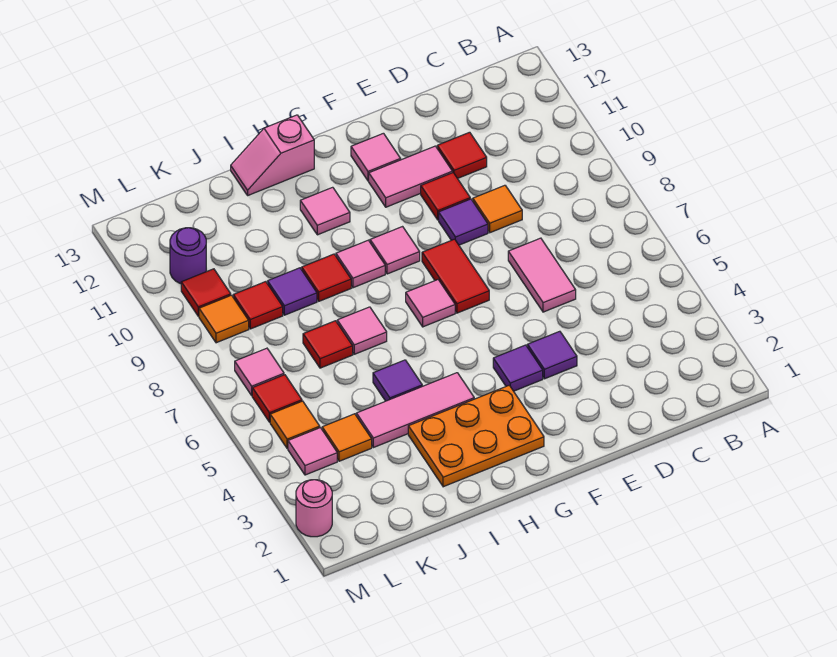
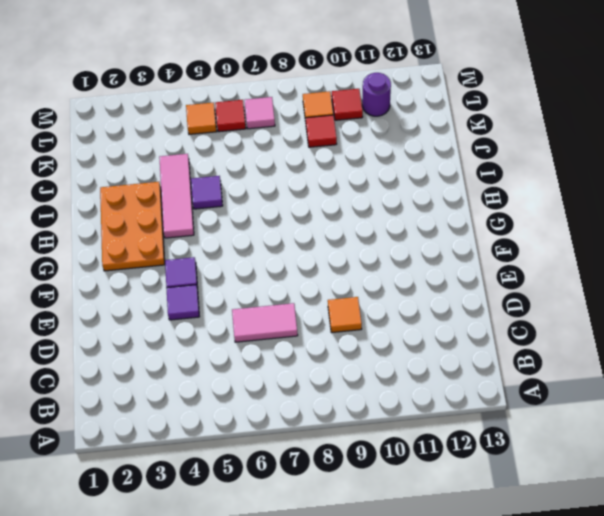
none -> red tile D11 level 1
none -> purple tile E9 level 1
none -> red tile E10 level 1
none -> pink tile E11:F11 level 1

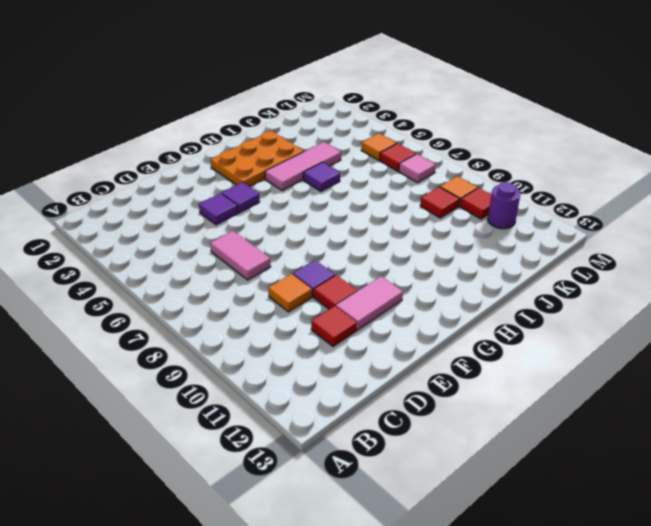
none -> red tile F7:F8 level 1
none -> pink tile F12 level 1
none -> pink tile G7 level 1
none -> pink tile G9 level 1

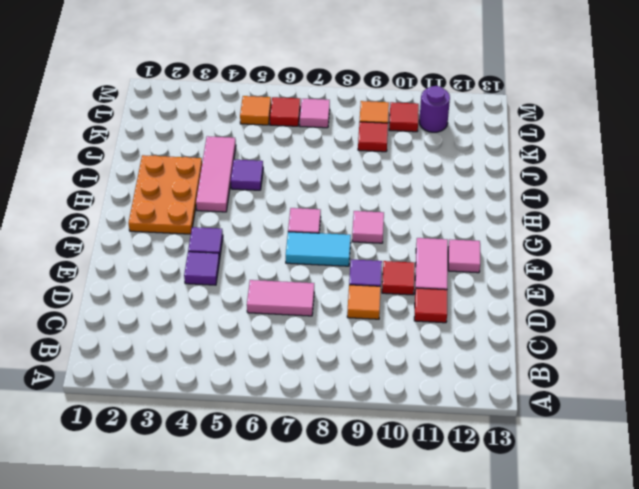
cyan tile F7:F8 level 1 -> red tile F7:F8 level 1
none -> pink tile H9 level 1
none -> pink tile H11 level 1
none -> pink slope H13:I13 level 1 top H
none -> pink tile I7 level 1

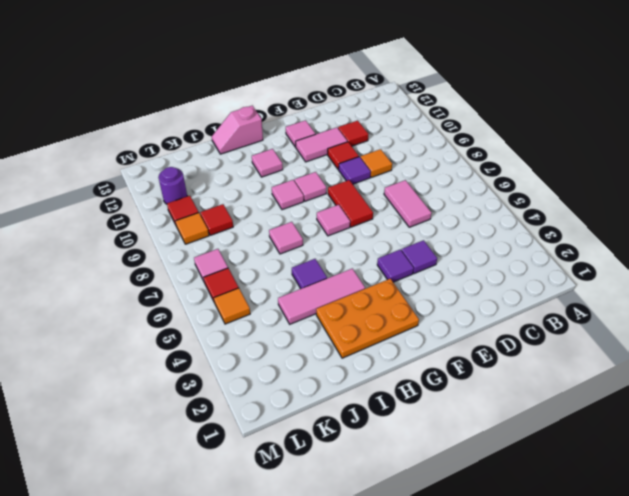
none -> red tile I9 level 1
none -> red tile J7 level 1
none -> purple tile J9 level 1
none -> orange tile K4 level 1

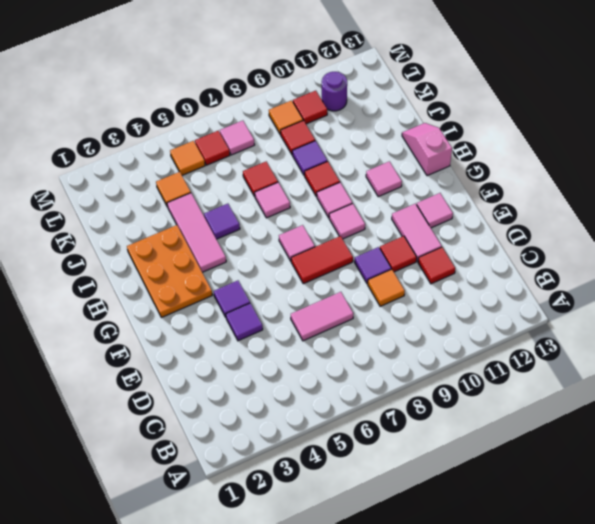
none -> pink tile L4 level 1
none -> pink round brick M2 level 1

